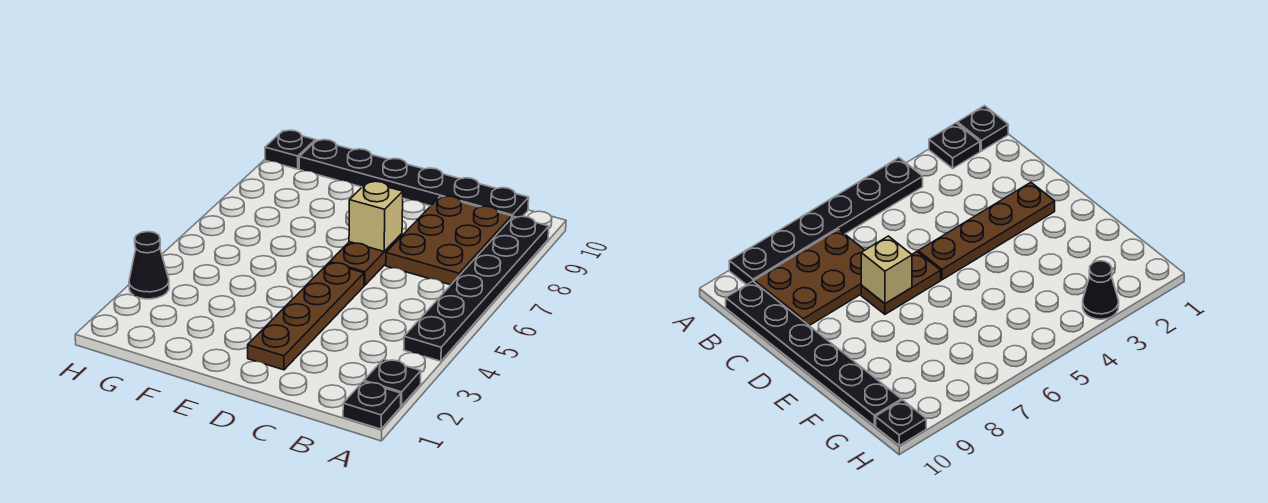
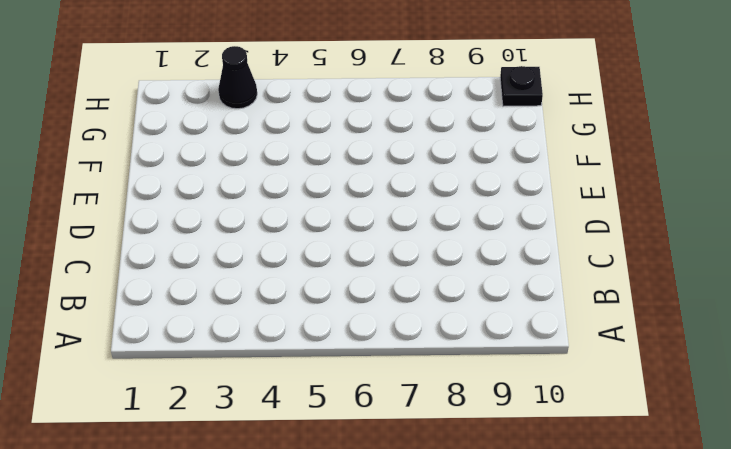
none -> black plate A1 level 1
none -> black plate A2 level 1

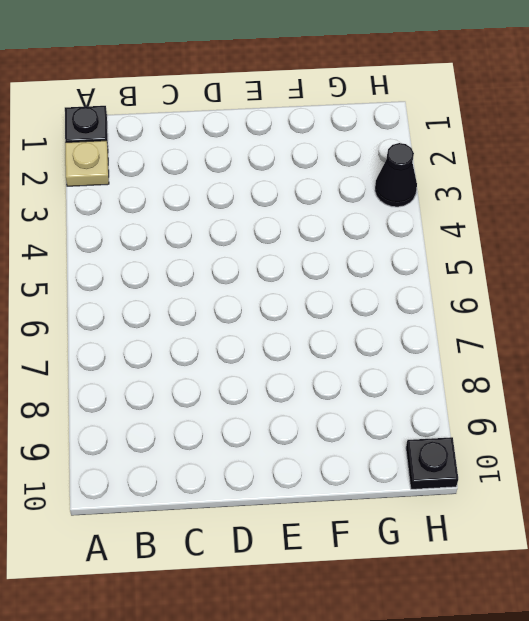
tan plate A2 level 1 -> black plate A2 level 1
none -> black plate A4:A9 level 1
none -> brown plate B7:C9 level 1

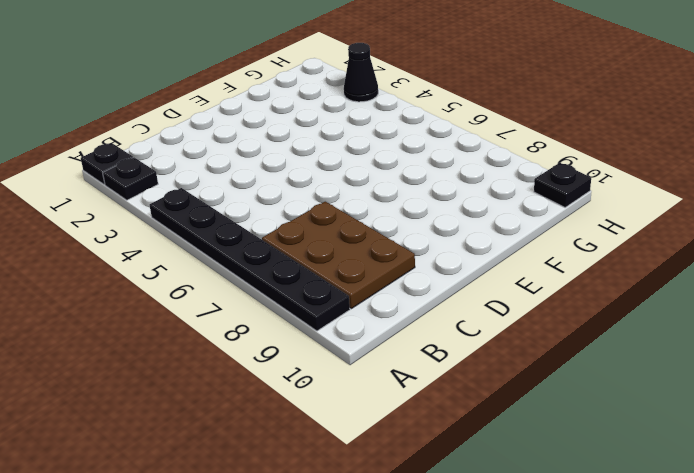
none -> black plate B10:G10 level 1
none -> brown plate D2:D5 level 1

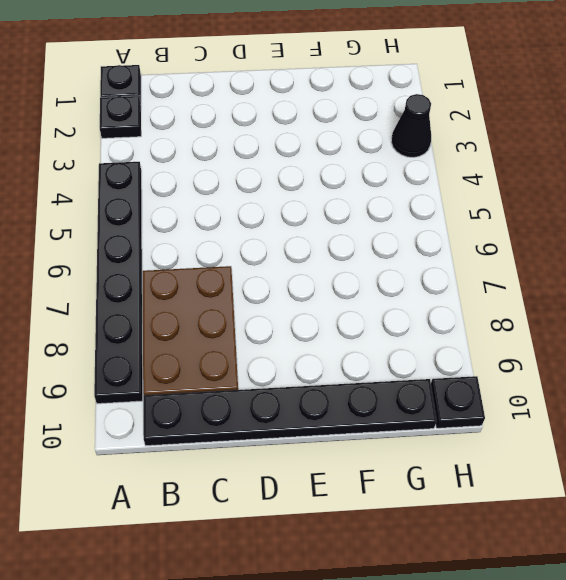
none -> brown plate D2:D5 level 1
none -> brown plate D6:D7 level 1

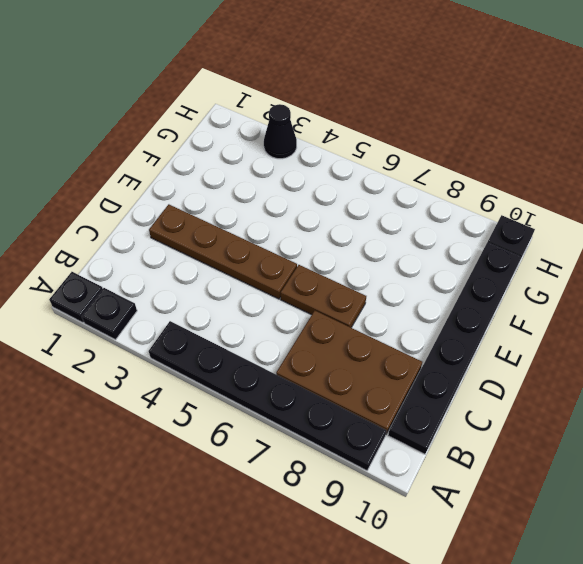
none -> tan brick D7 level 2

